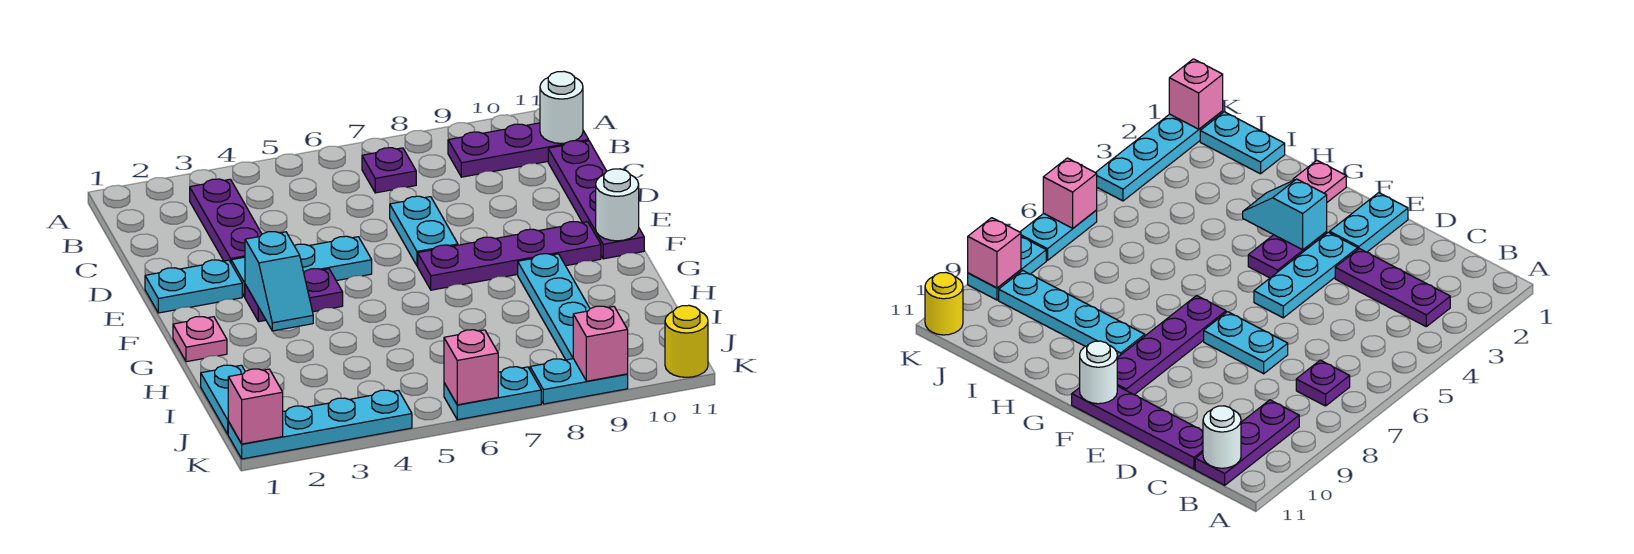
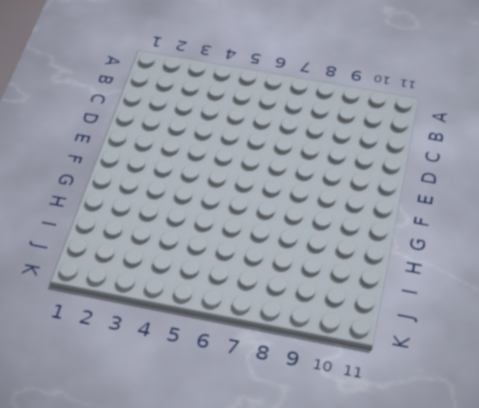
none -> purple plate B3:D3 level 1
none -> purple plate B7 level 1
none -> purple plate B9:B11 level 1

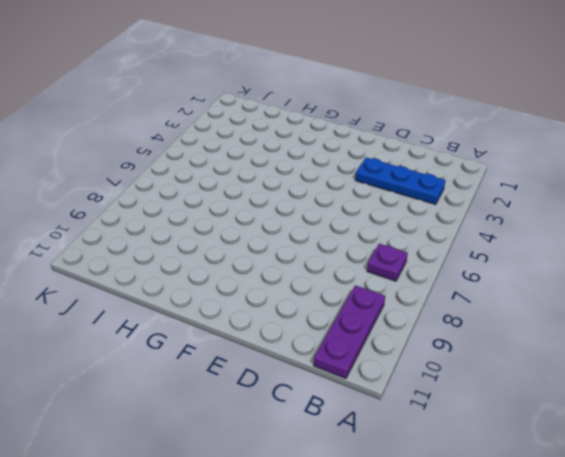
blue plate B3:D3 level 1 -> purple plate B3:D3 level 1
none -> purple plate C11:F11 level 1
none -> cyan plate D7:E7 level 1
none -> cyan plate E1:E2 level 1

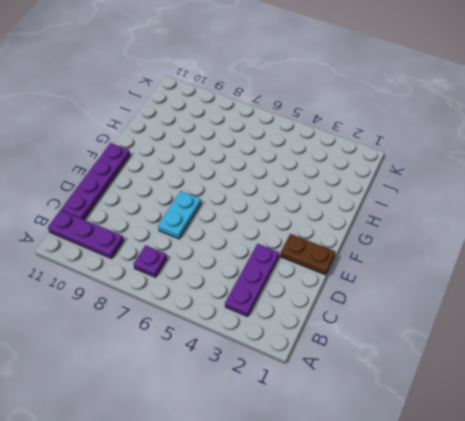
brown plate E1:E2 level 1 -> cyan plate E1:E2 level 1
none -> cyan plate E3:E5 level 1
none -> purple plate F3:F4 level 1
none -> purple plate F7:F10 level 1

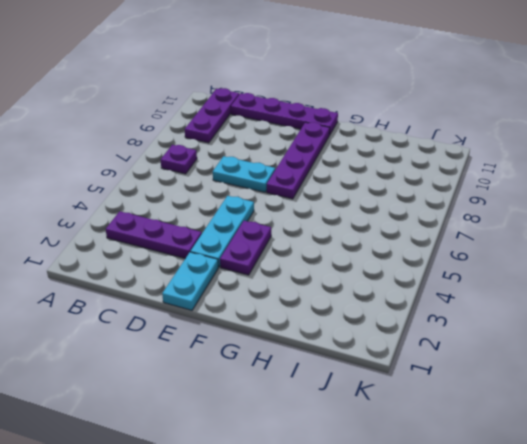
none -> pink plate G1 level 1
none -> cyan plate G9:J9 level 1
none -> cyan plate I1:J1 level 1

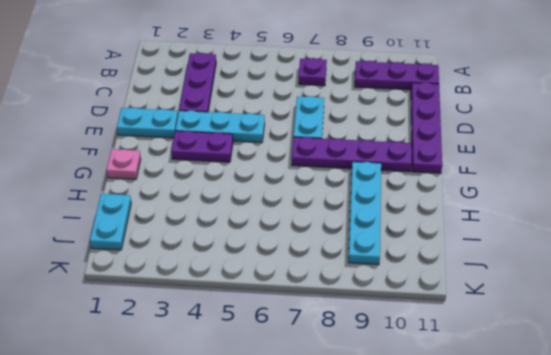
none -> cyan plate K1:K4 level 1
none -> cyan plate K6:K7 level 1
none -> cyan plate K8:K9 level 1

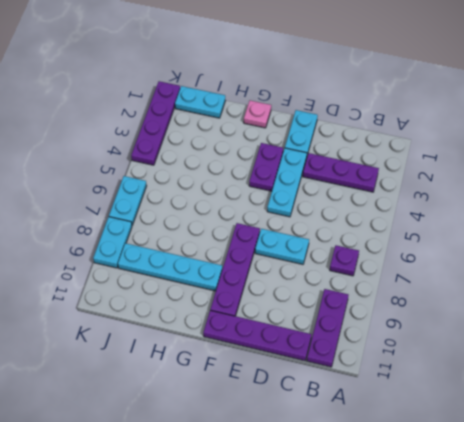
purple plate K1:K4 level 1 -> cyan plate K1:K4 level 1
none -> yellow round brick K11 level 1
none -> white round brick B11 level 2
none -> cyan slope F3:G3 level 2 top F

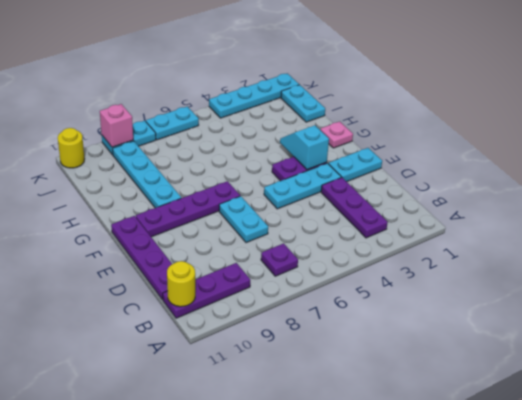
yellow round brick B11 level 2 -> white round brick B11 level 2
none -> white round brick F11 level 2
none -> pink brick K1 level 2
none -> pink brick K6 level 2

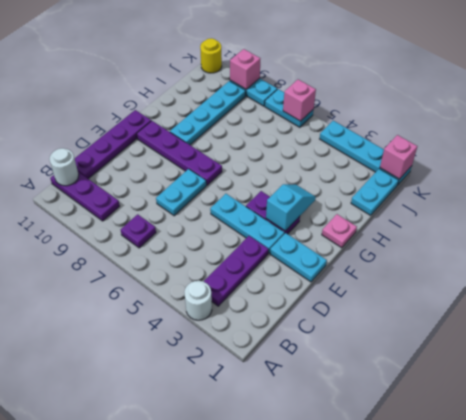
white round brick A3 level 1 -> white round brick F11 level 2

